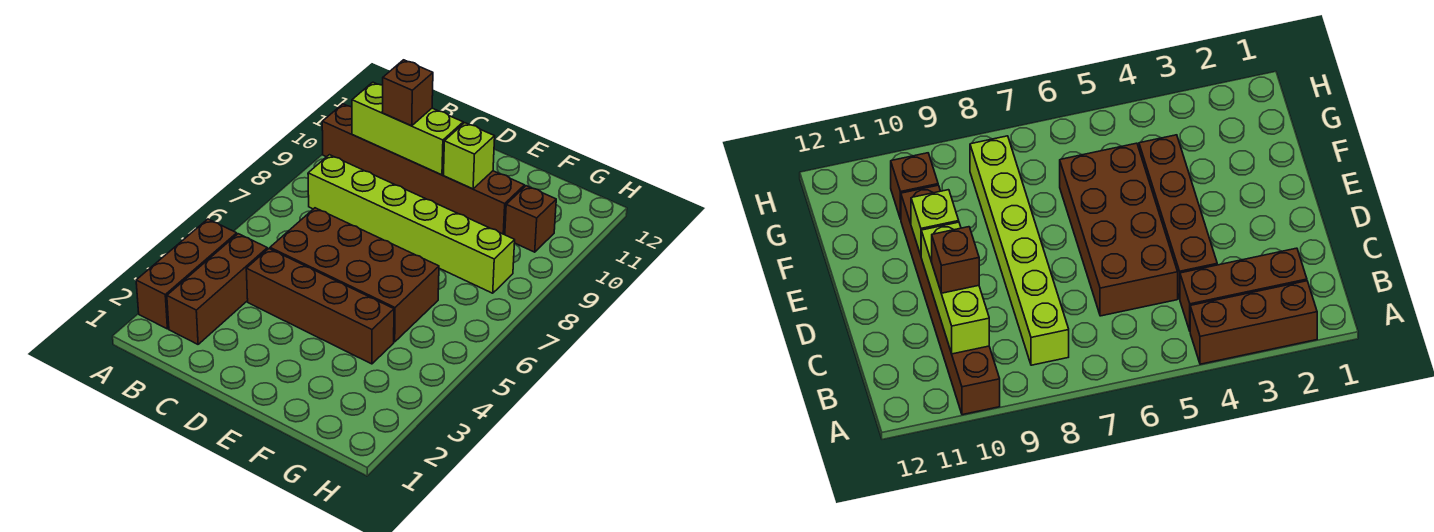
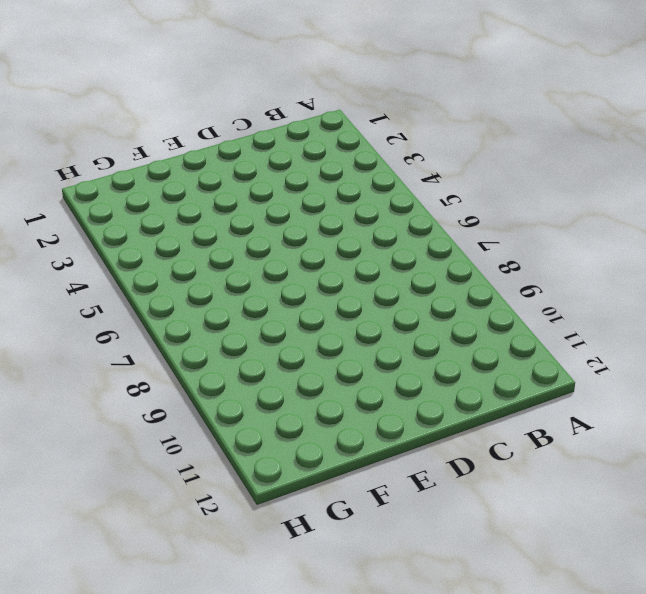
none -> brown brick A2:A4 level 1
none -> brown brick A10:F10 level 1

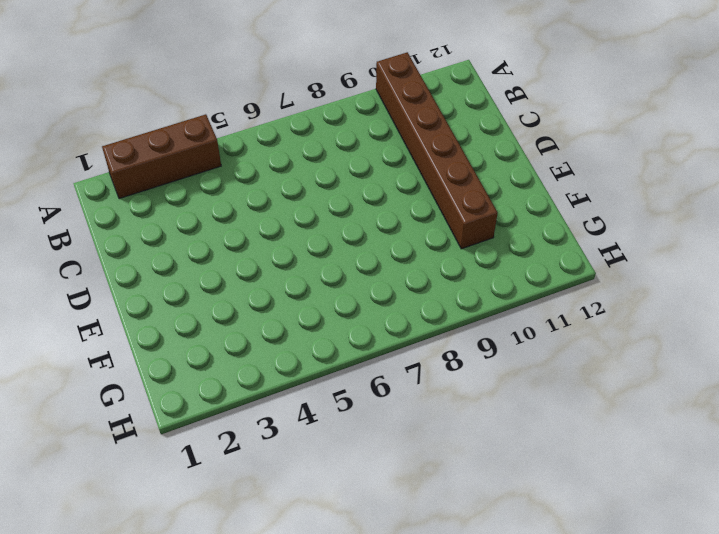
none -> brown brick B2:B4 level 1
none -> lime brick B8:G8 level 1

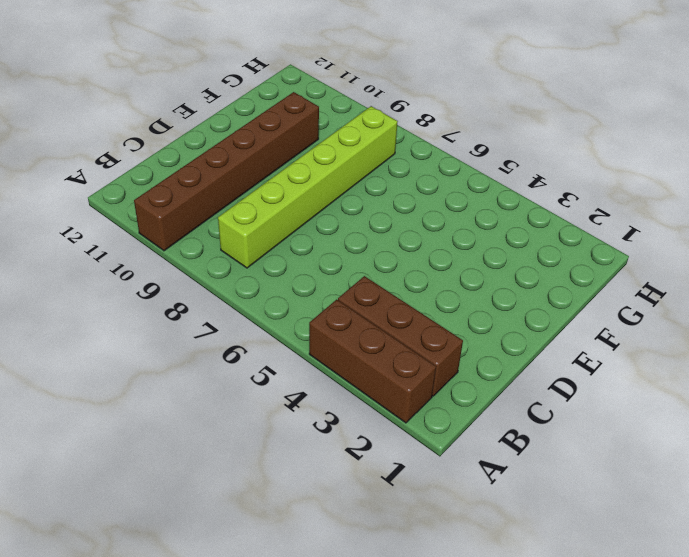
none -> brown brick C4:F4 level 1
none -> brown brick C5:F6 level 1

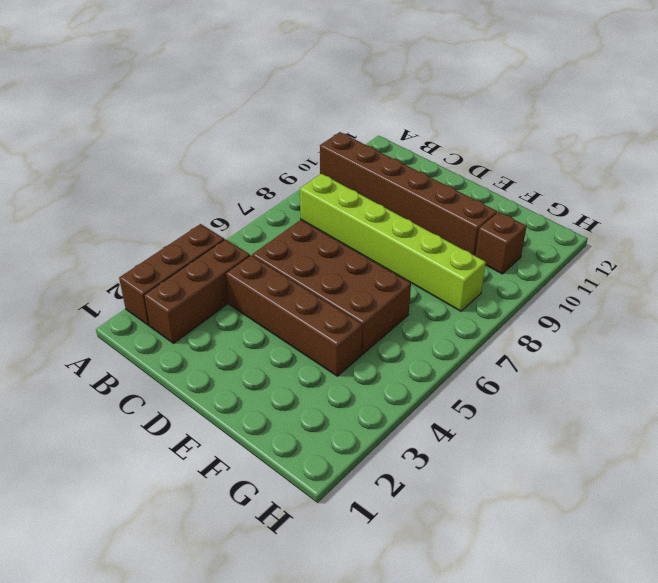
none -> lime brick B10:D10 level 2
none -> lime brick E10 level 2

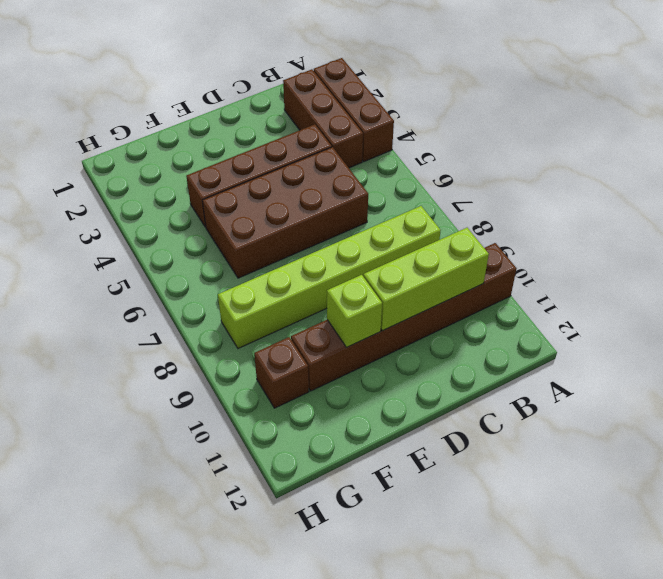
none -> brown brick C10 level 3

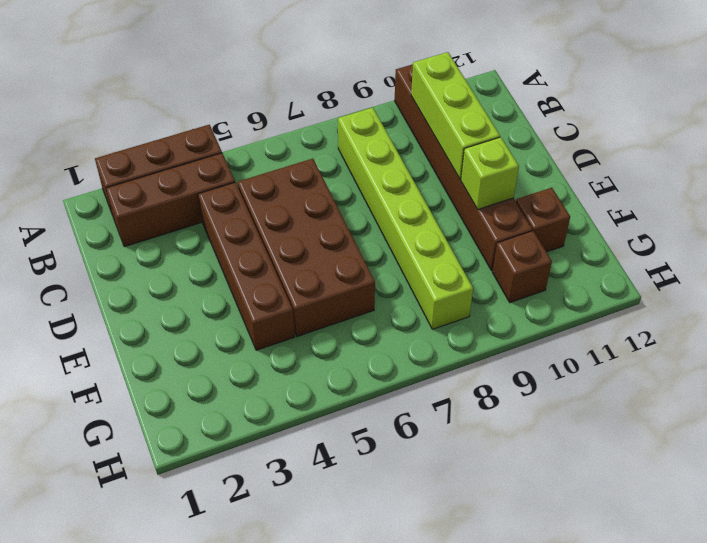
brown brick F11 level 1 -> brown brick C10 level 3

